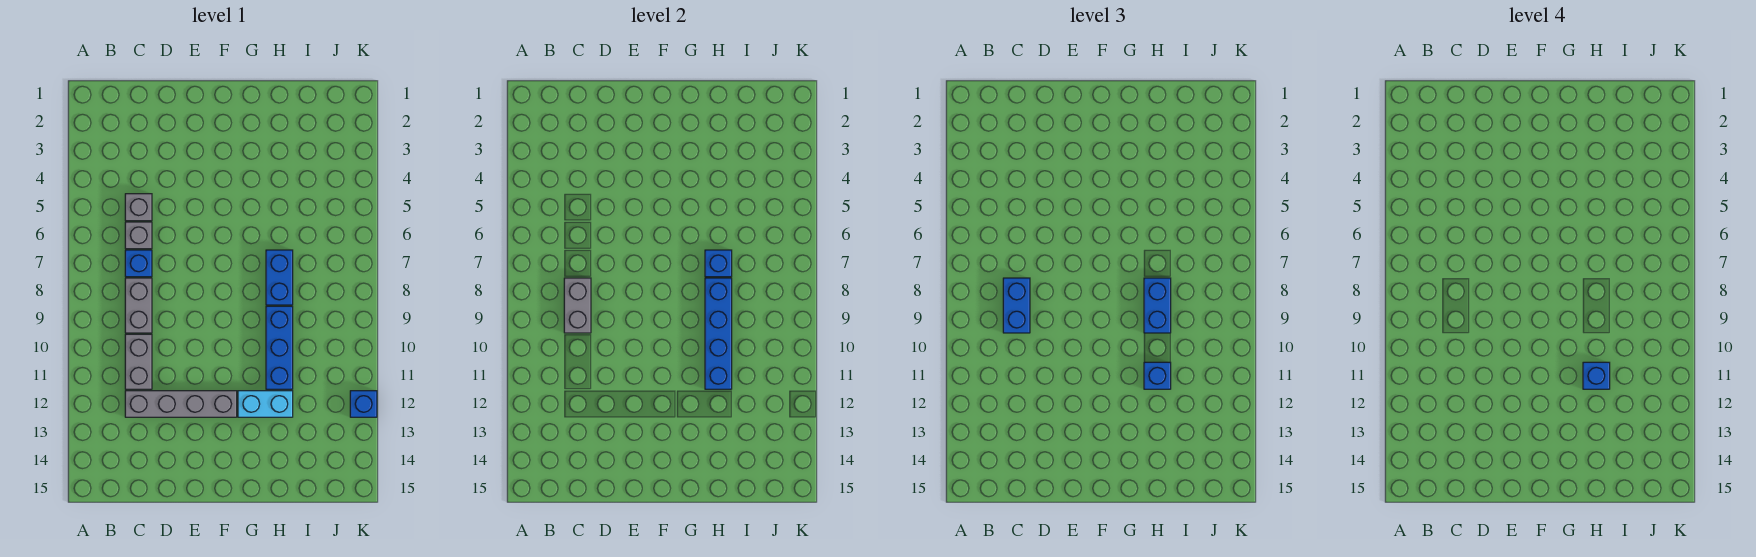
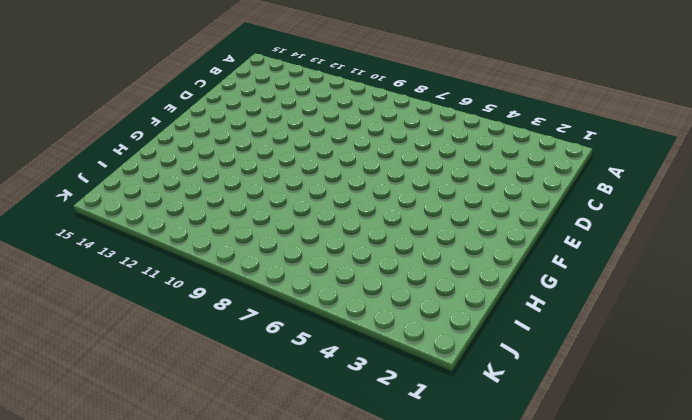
none -> grey brick C5 level 1
none -> grey brick C6 level 1
none -> blue brick C7 level 1

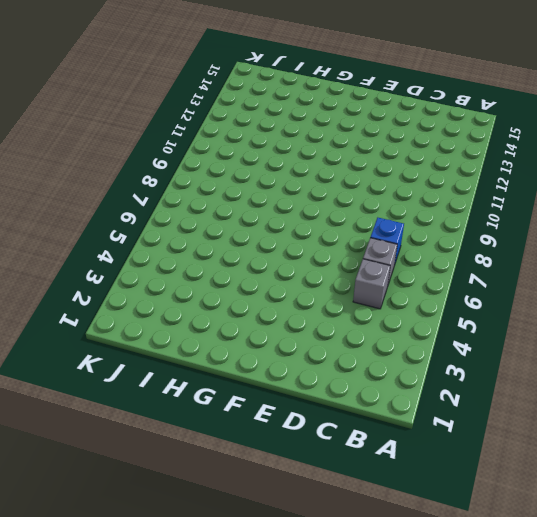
none -> grey brick C8:C9 level 1
none -> grey brick C10:C11 level 1
none -> grey brick C12:F12 level 1

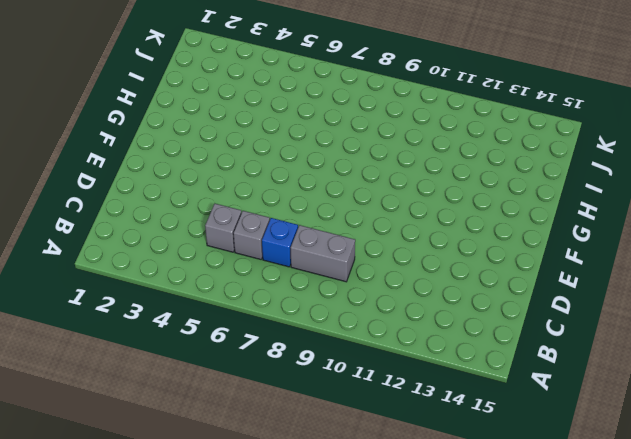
none -> grey brick C10:C11 level 1
none -> grey brick C12:F12 level 1
none -> cyan brick G12:H12 level 1

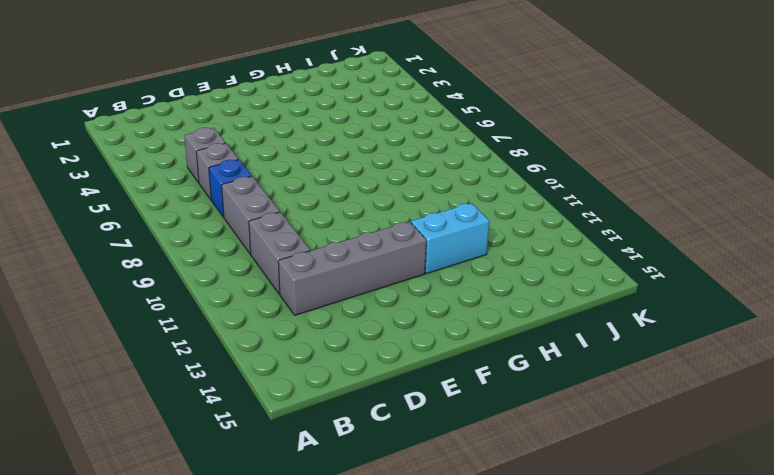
none -> blue brick H7:H8 level 1
none -> blue brick H9:H11 level 1
none -> blue brick K12 level 1

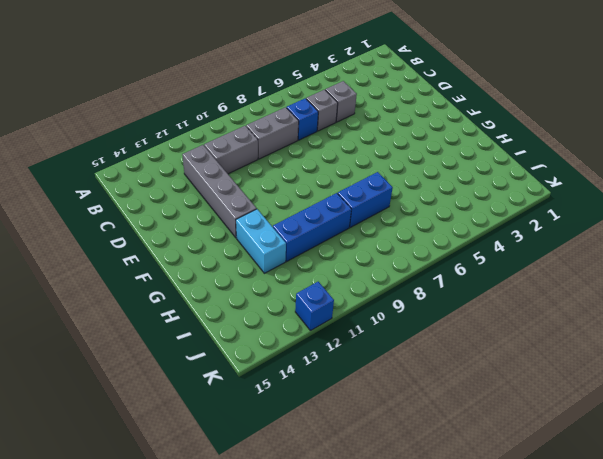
none -> grey brick C8:C9 level 2
none -> blue brick H7 level 2
none -> blue brick H8:H11 level 2

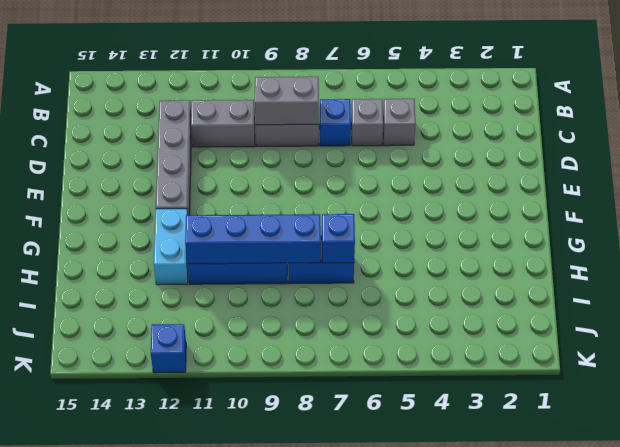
none -> blue brick C8:C9 level 3
none -> blue brick H8:H9 level 3
none -> blue brick H11 level 3

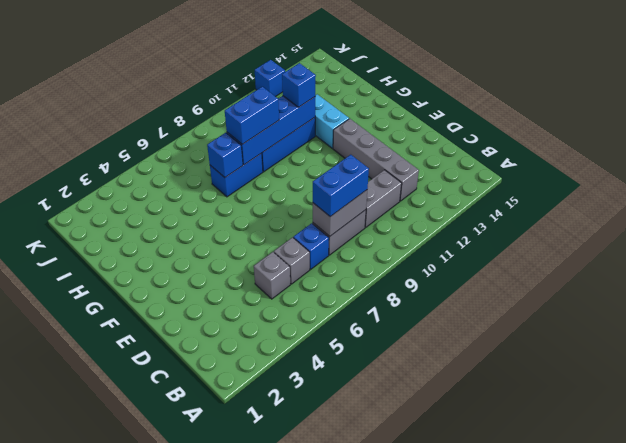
none -> blue brick H11 level 4

